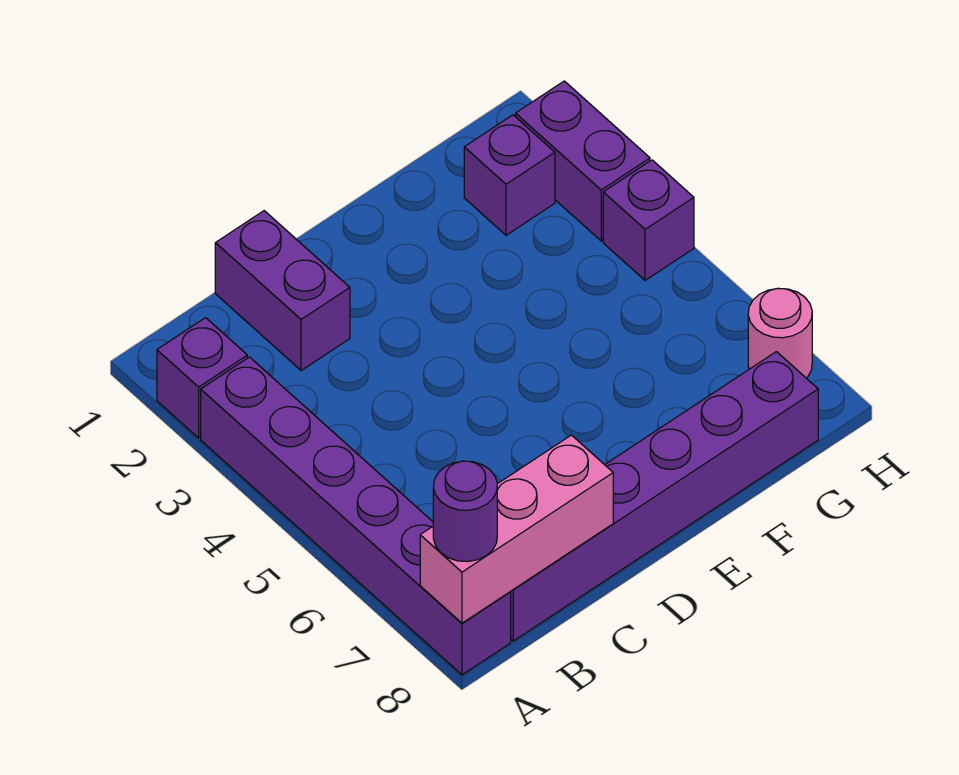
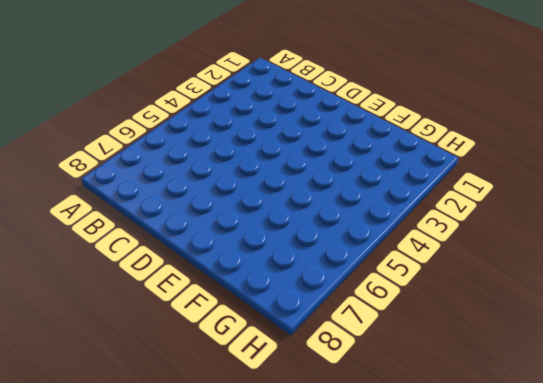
none -> purple brick A2 level 1
none -> purple brick A3:A8 level 1

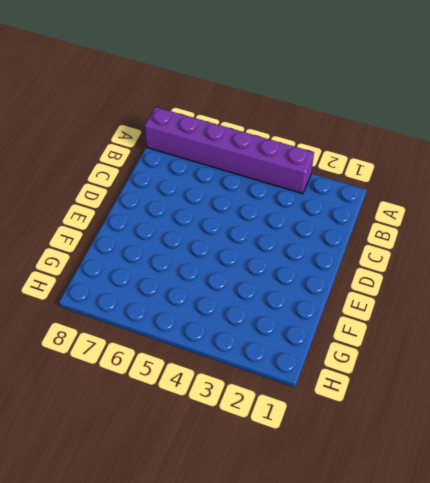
none -> purple brick A2 level 1
none -> purple brick B8:G8 level 1

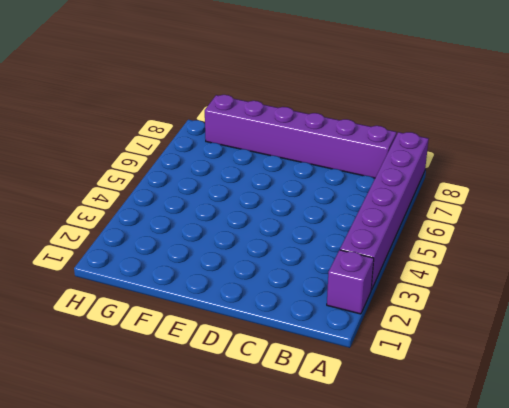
none -> purple brick C1:C2 level 1
none -> purple brick G2 level 1

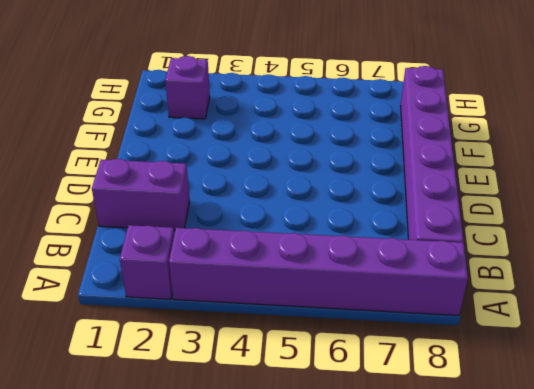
none -> purple brick H2:H3 level 1
none -> purple brick H4 level 1

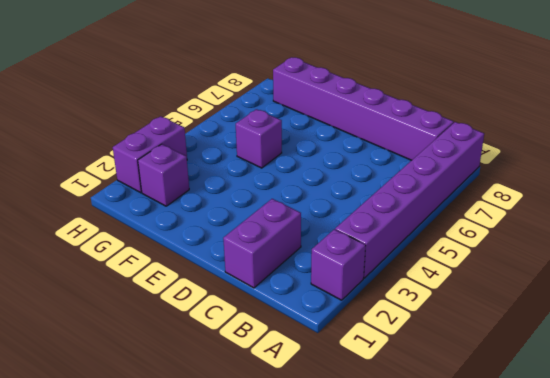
purple brick F5 level 1 -> purple brick H4 level 1
none -> pink round brick H7 level 1
none -> pink brick A8:C8 level 2

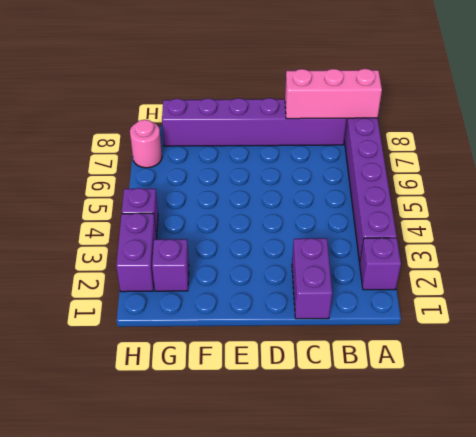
none -> purple round brick A8 level 3

